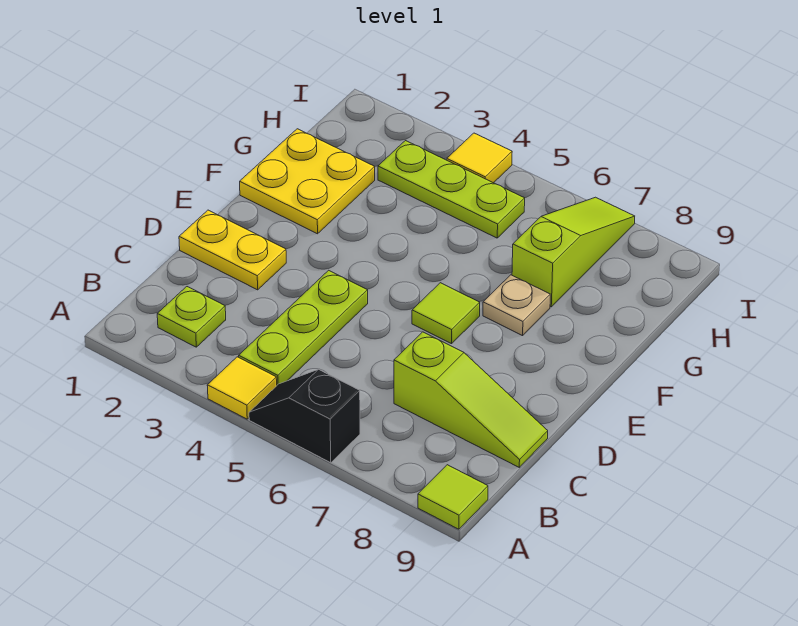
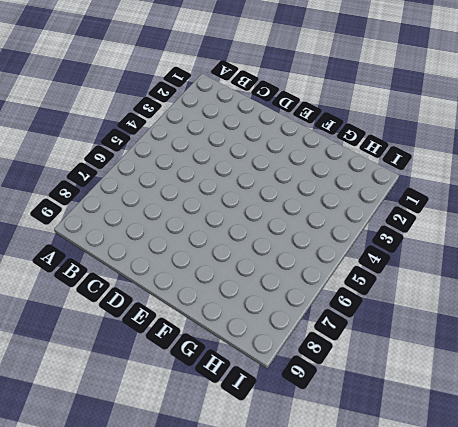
none -> yellow tile A4 level 1
none -> black slope A5:A6 level 1 top 6
none -> lime tile A9 level 1

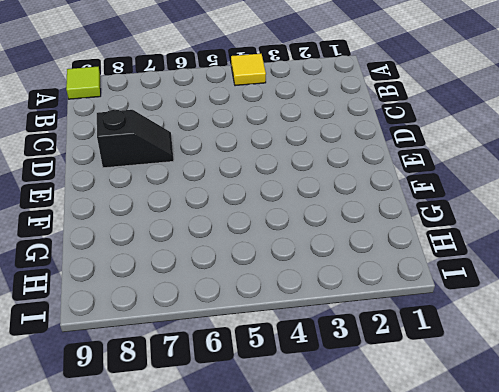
black slope D7:D8 level 1 top 8 -> black slope A5:A6 level 1 top 6
none -> lime plate B2 level 1
none -> lime plate B4:D4 level 1
none -> lime slope C7:C9 level 1 top 7

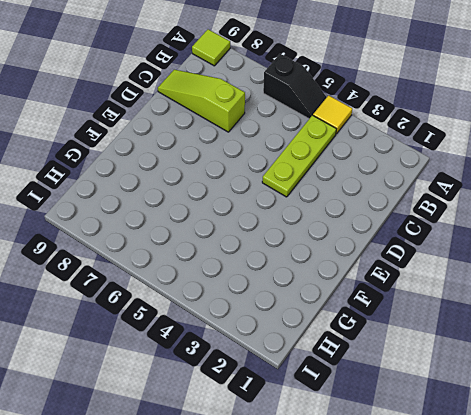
none -> lime plate B2 level 1
none -> yellow plate D1:D2 level 1
none -> lime tile E6 level 1

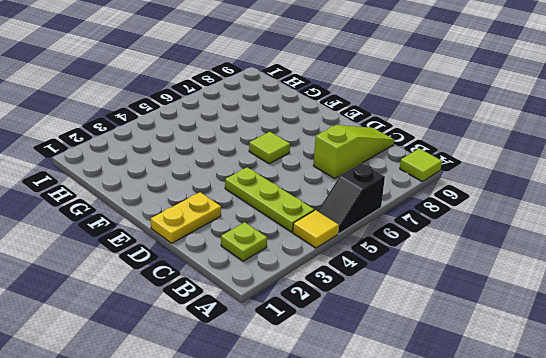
none -> yellow plate F1:G2 level 1
none -> tan plate F7 level 1
none -> lime slope G7:I7 level 1 top G

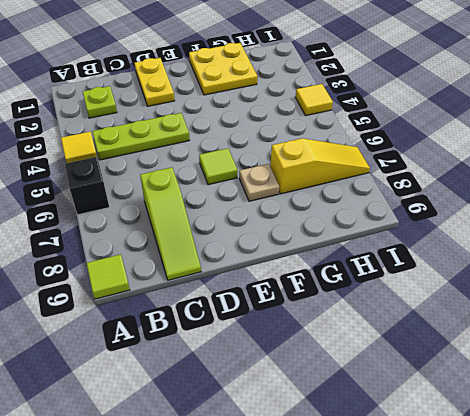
yellow slope G7:I7 level 1 top G -> lime slope G7:I7 level 1 top G
none -> lime plate H3:H5 level 1

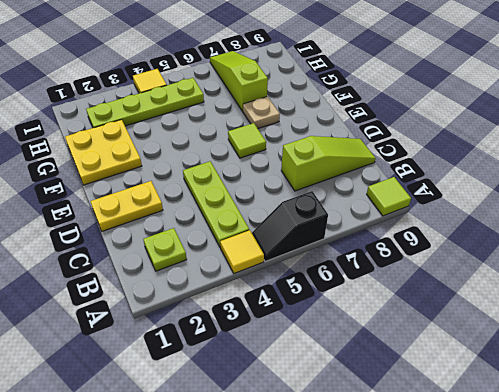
lime plate H2:H5 level 1 -> lime plate H3:H5 level 1

